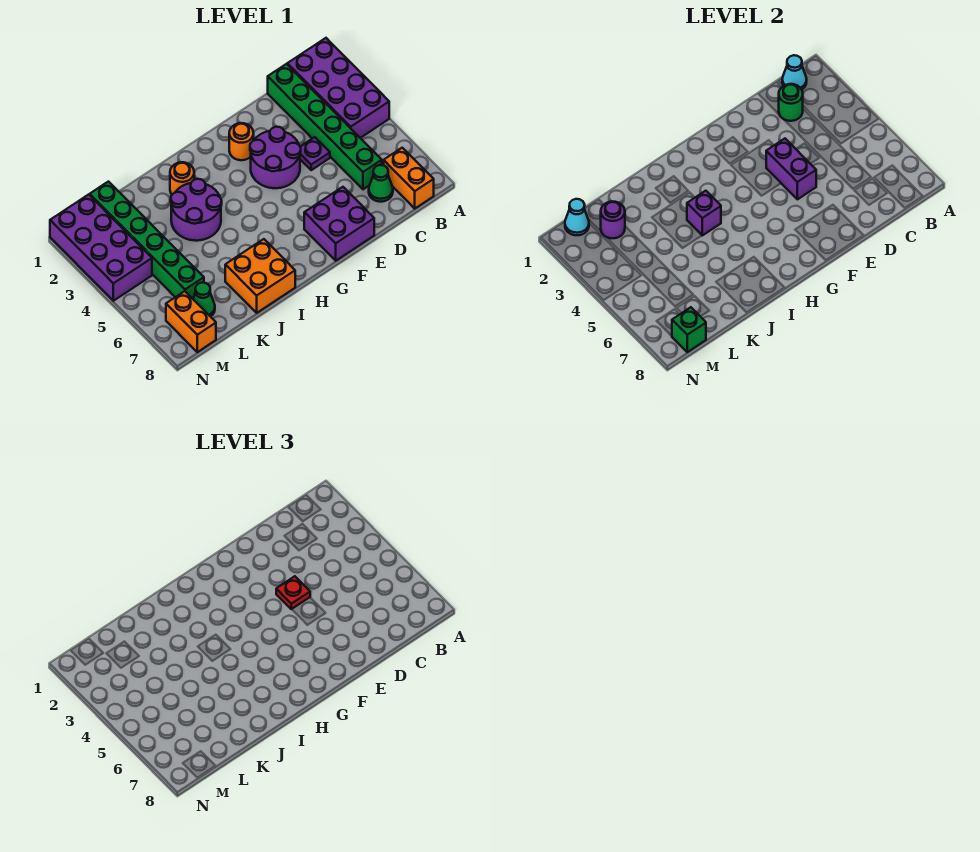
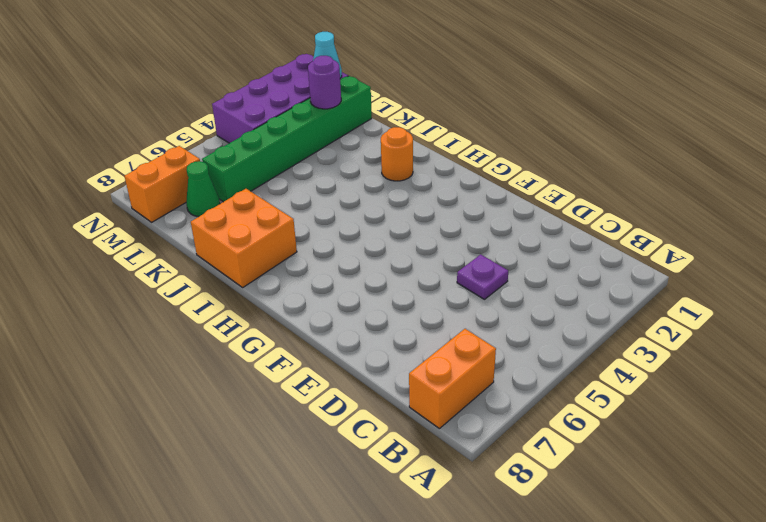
none -> purple brick A1:B4 level 1
none -> green brick C1:C6 level 1
none -> green cone C7 level 1

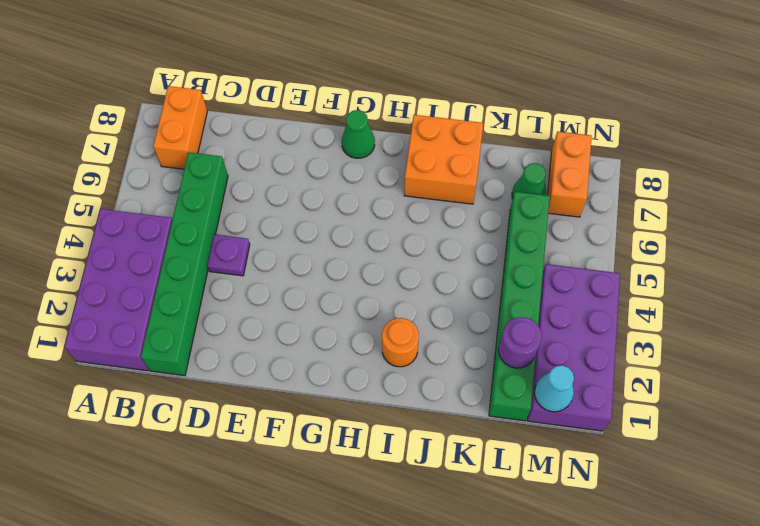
green cone G8 level 1 -> green cone C7 level 1
none -> purple round brick E3:F4 level 1
none -> purple brick E7:F8 level 1
none -> orange round brick F2 level 1

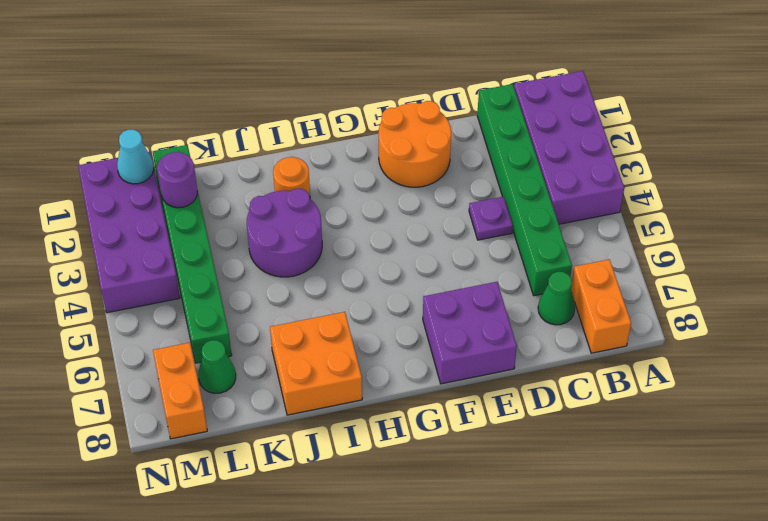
orange round brick E1:F2 level 1 -> orange round brick F2 level 1
none -> purple round brick E3:F4 level 1
none -> cyan cone B1 level 2
none -> green round brick C2 level 2

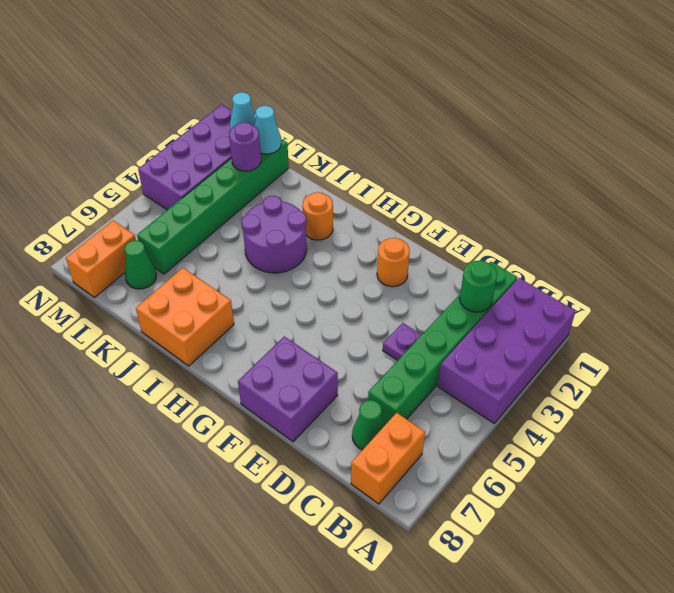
cyan cone L1 level 2 -> cyan cone B1 level 2
none -> purple round brick E3:F4 level 1
none -> purple brick E4:E5 level 2
none -> purple brick I4 level 2

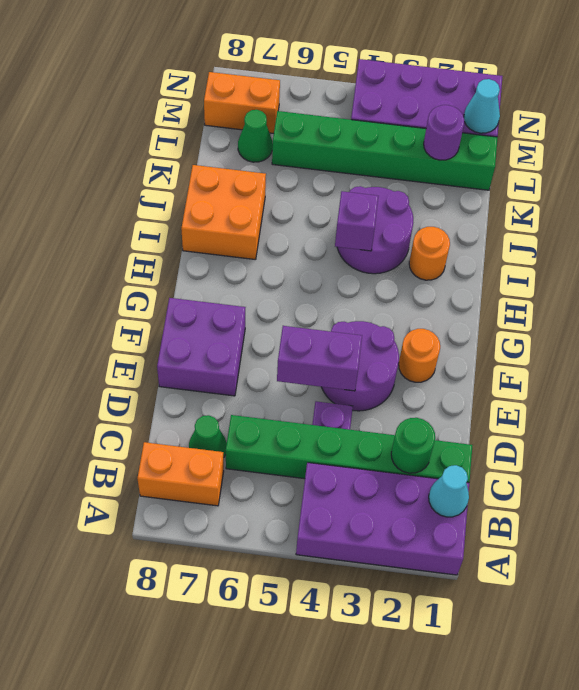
none -> green brick M8 level 2
none -> red plate E4 level 3

